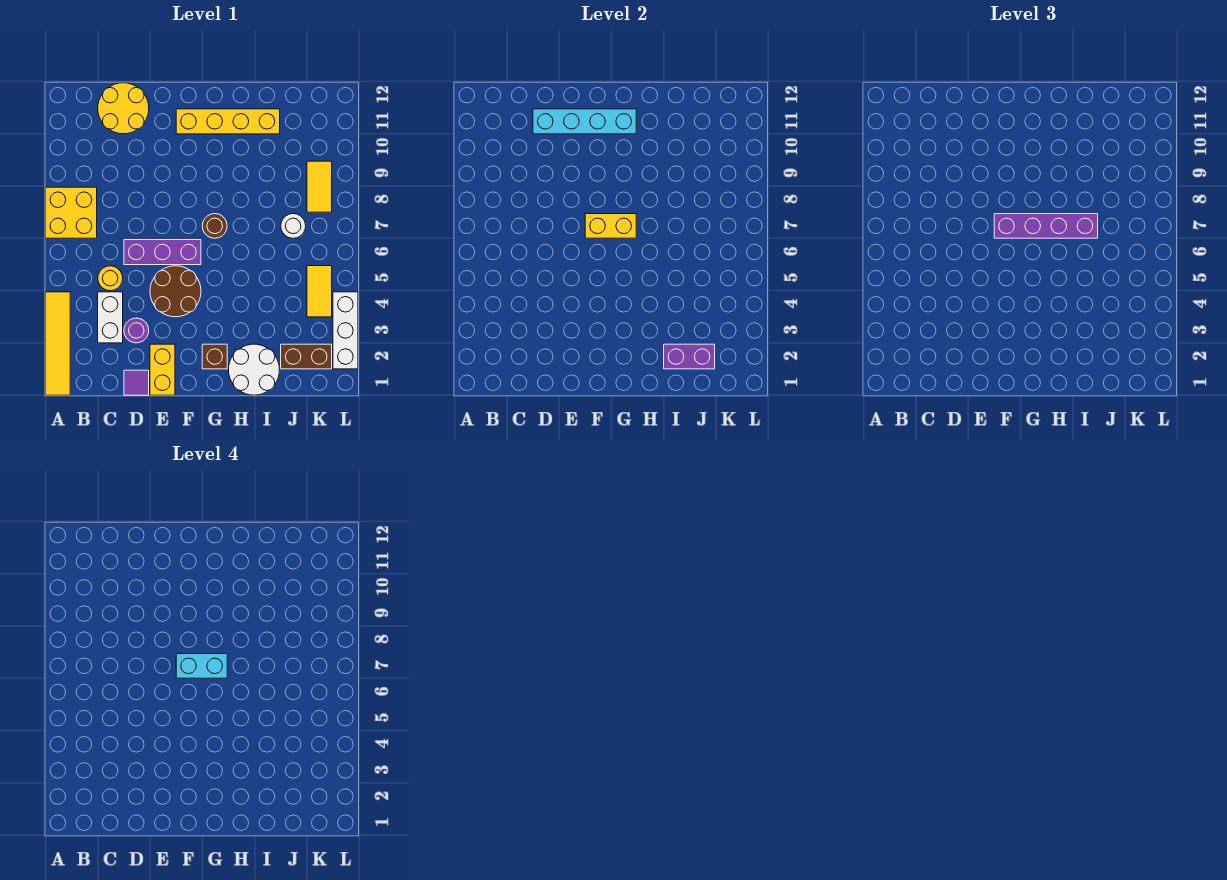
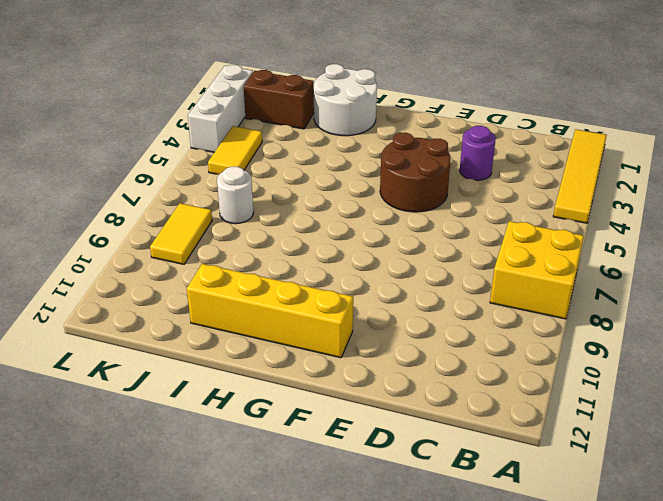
none -> white brick C3:C4 level 1
none -> yellow round brick C5 level 1
none -> yellow round brick C11:D12 level 1

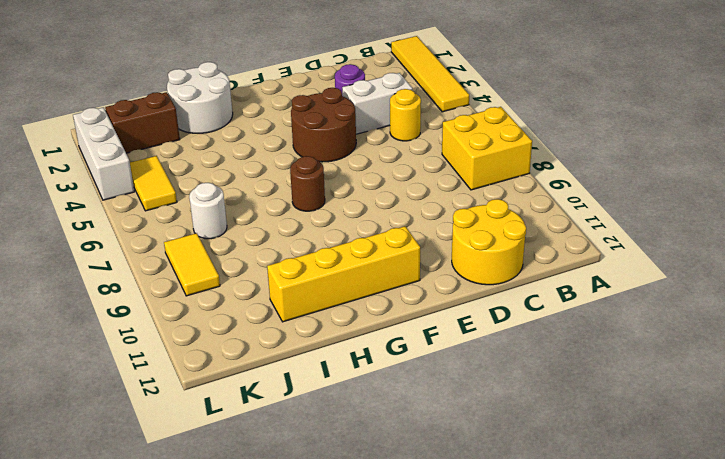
white brick C4:D4 level 1 -> white brick C3:C4 level 1
none -> purple tile D1 level 1
none -> purple brick D6:F6 level 1
none -> yellow brick E1:E2 level 1

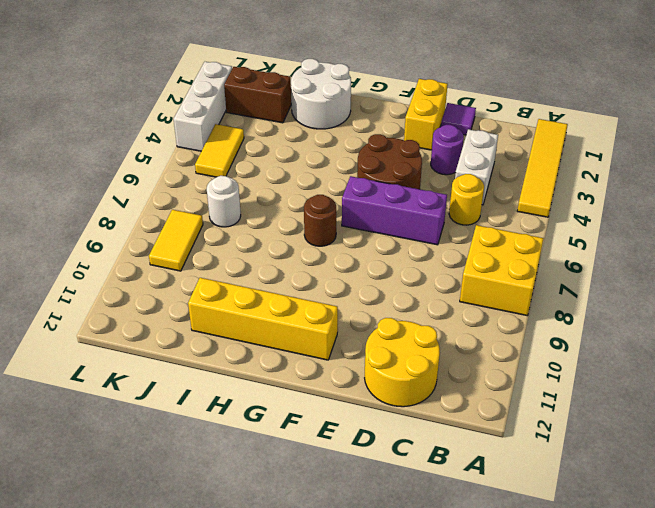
none -> brown brick G2 level 1
none -> cyan brick D11:G11 level 2
none -> yellow brick F7:G7 level 2

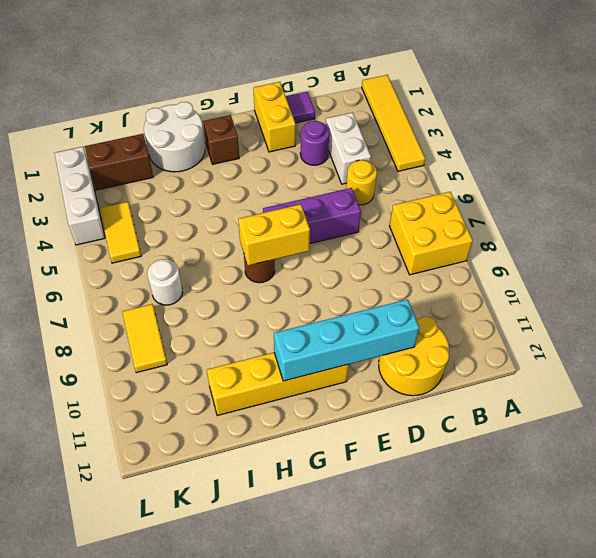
none -> brown round brick E4:F5 level 1
none -> purple brick I2:J2 level 2
none -> purple brick F7:I7 level 3

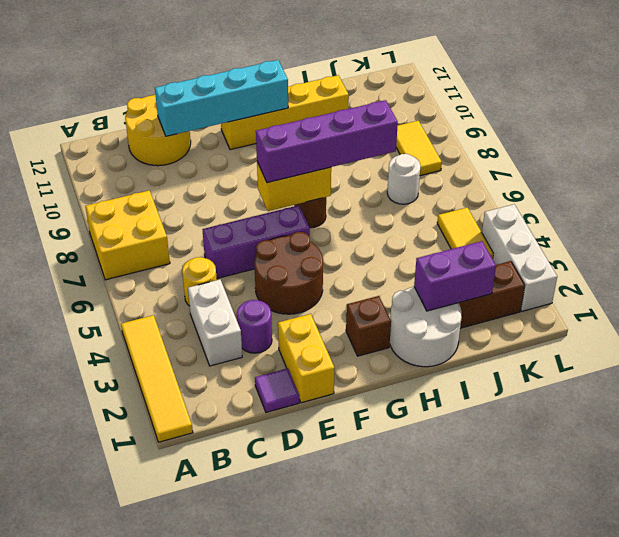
none -> cyan brick F7:G7 level 4

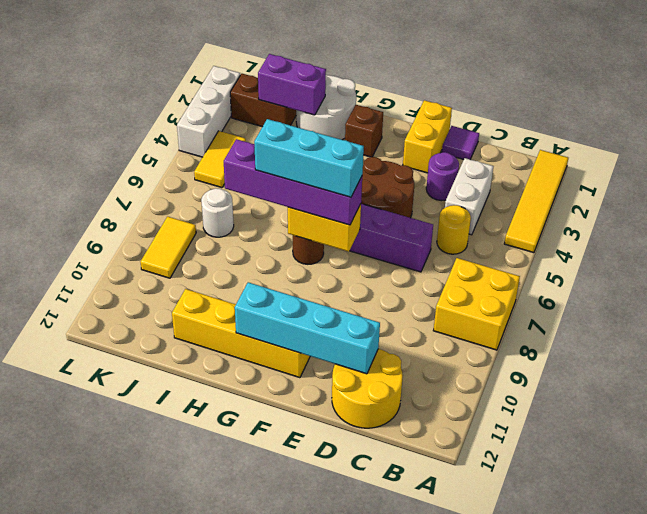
cyan brick F7:H7 level 4 -> cyan brick F7:G7 level 4

